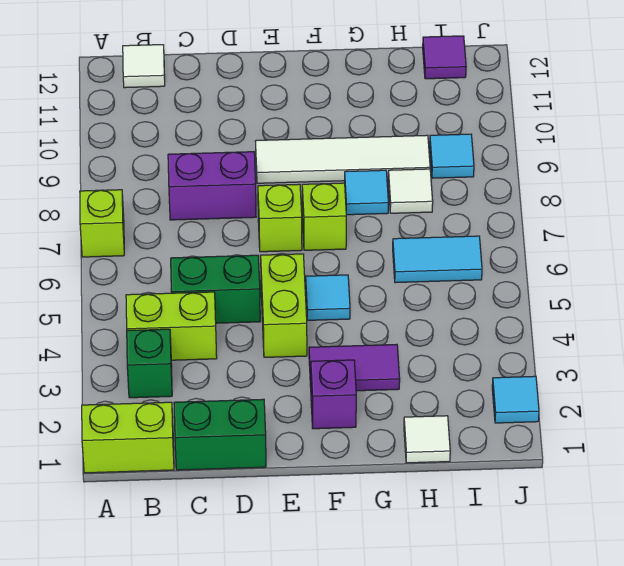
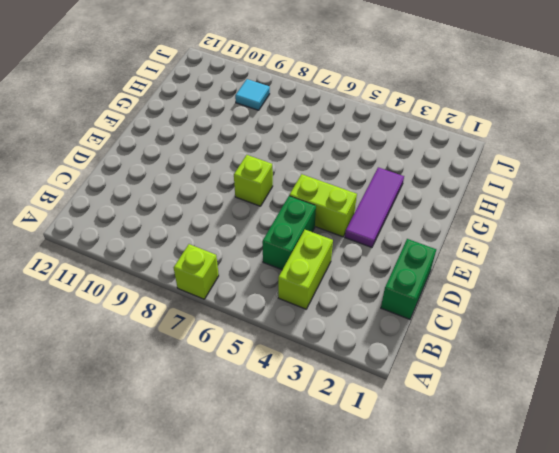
purple tile E3:G3 level 1 -> purple tile F3:G3 level 1
none -> lime brick A1:B1 level 1
none -> green brick B3 level 1
none -> white tile B12 level 1

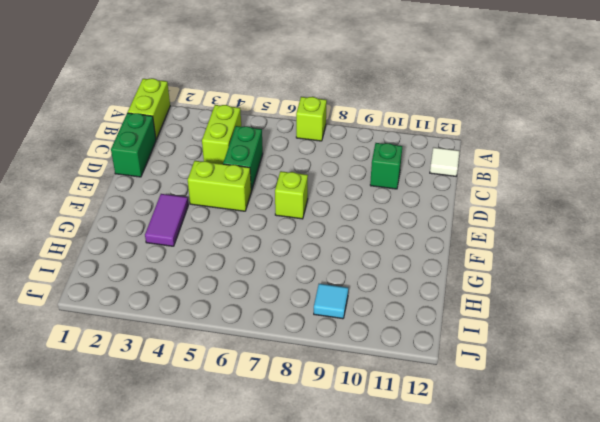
green brick C10 level 1 -> green brick B3 level 1
none -> purple brick C8:D8 level 1
none -> white tile E9:H9 level 1
none -> purple brick F2 level 1

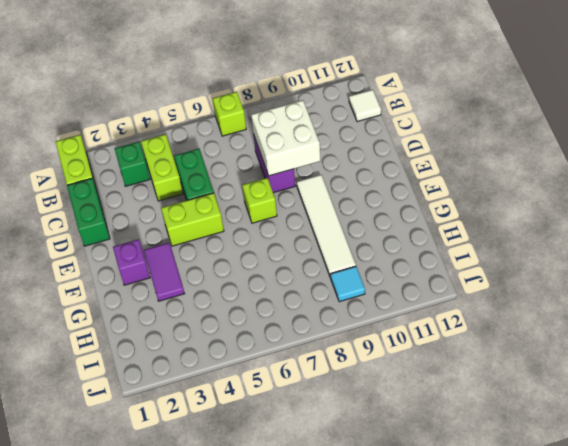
white brick C8:D9 level 2 -> none
none -> cyan tile F5 level 1
none -> lime brick F7 level 1
none -> cyan tile G8 level 1

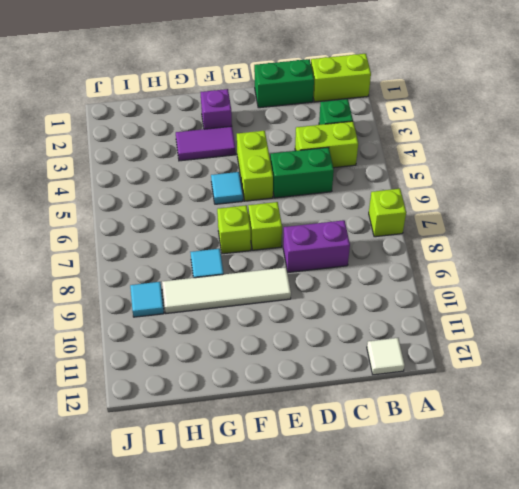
none -> white tile H1 level 1
none -> cyan tile H6:I6 level 1
none -> white tile H8 level 1

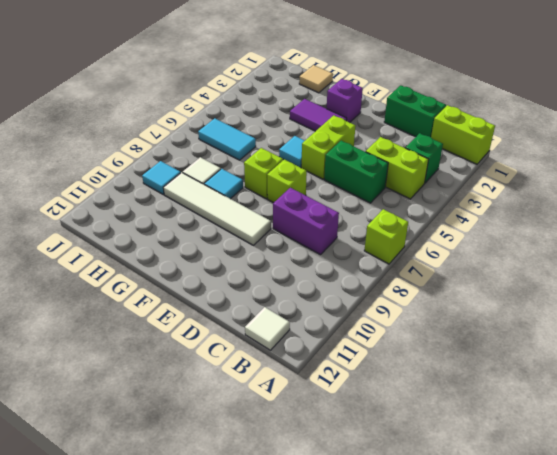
tan tile H1 level 1 -> white tile H1 level 1
none -> purple tile I12 level 1
none -> cyan tile J2 level 1

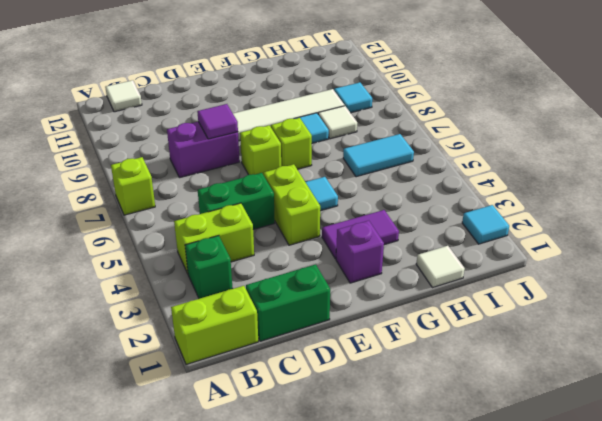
purple tile D8 level 2 -> purple tile I12 level 1

